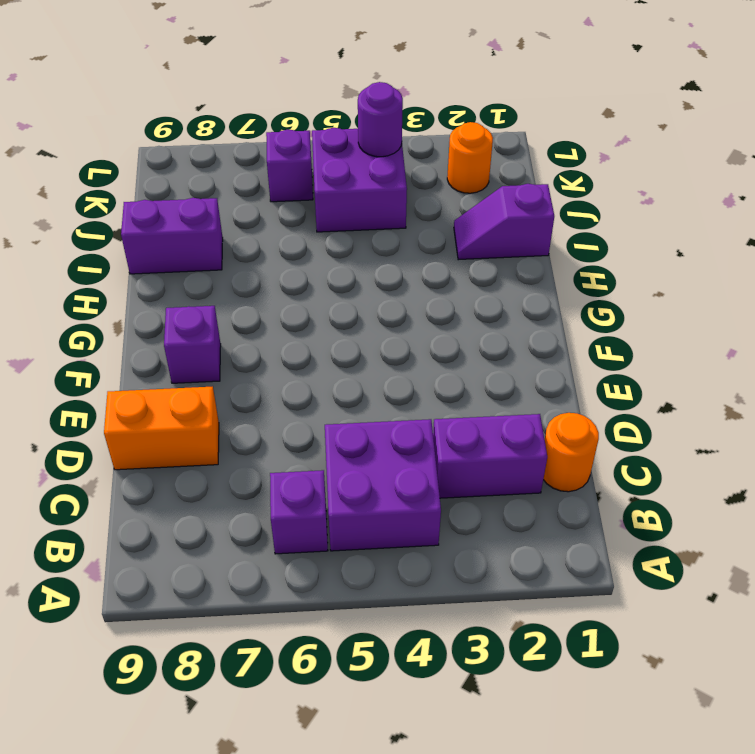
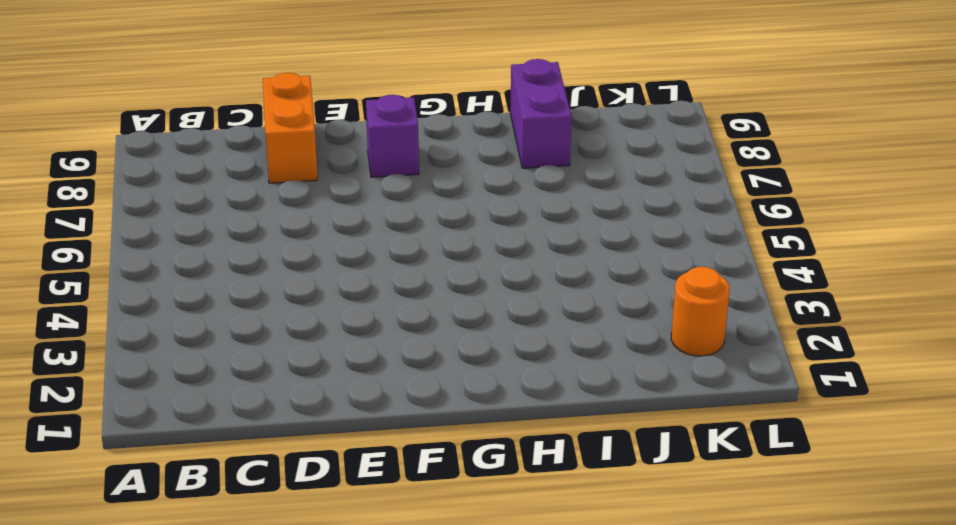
none -> purple brick B4:C5 level 1
none -> purple brick B6 level 1
none -> orange round brick C1 level 1

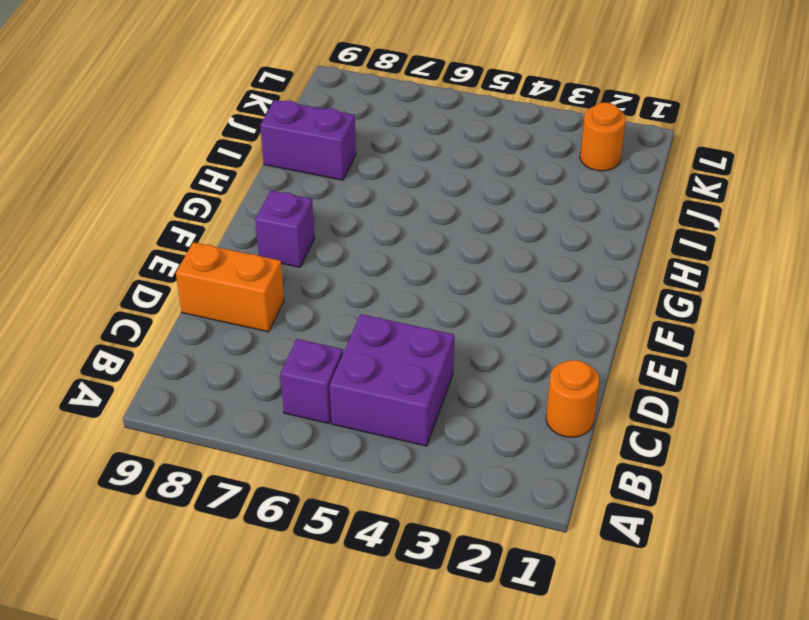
none -> purple brick C2:C3 level 1
none -> purple slope I1:I2 level 1 top 1
none -> purple brick J4:K5 level 1

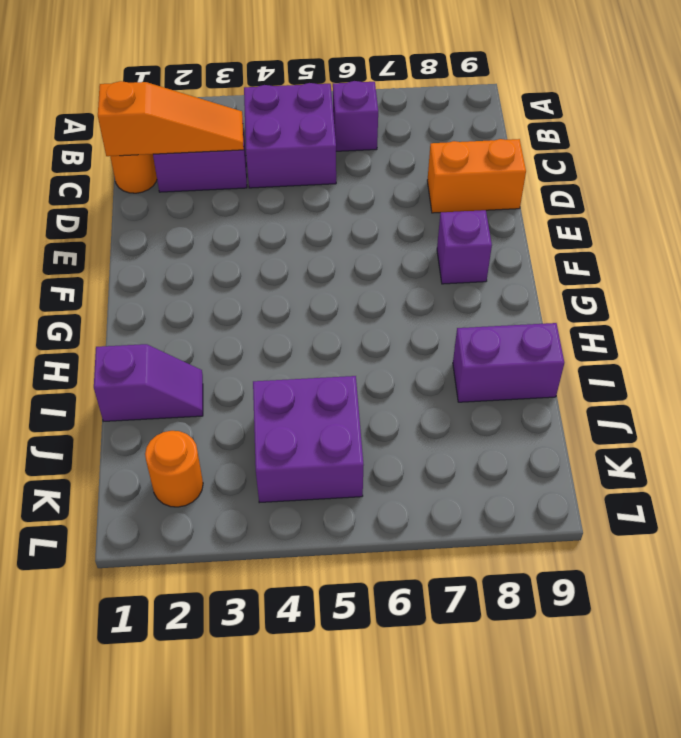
orange slope C1:C3 level 2 top 1 -> none
none -> purple brick K6 level 1
none -> purple round brick K4 level 2

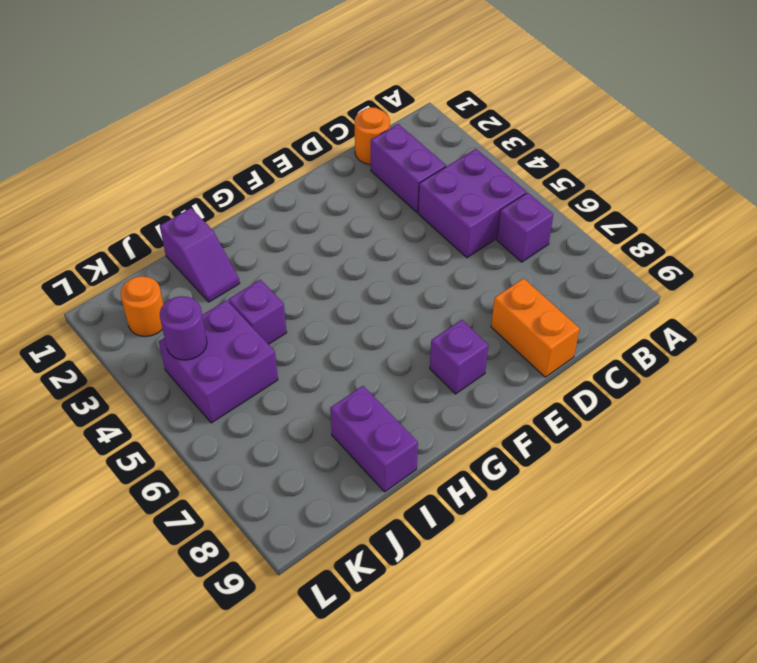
purple brick I4 level 1 -> purple brick K6 level 1

